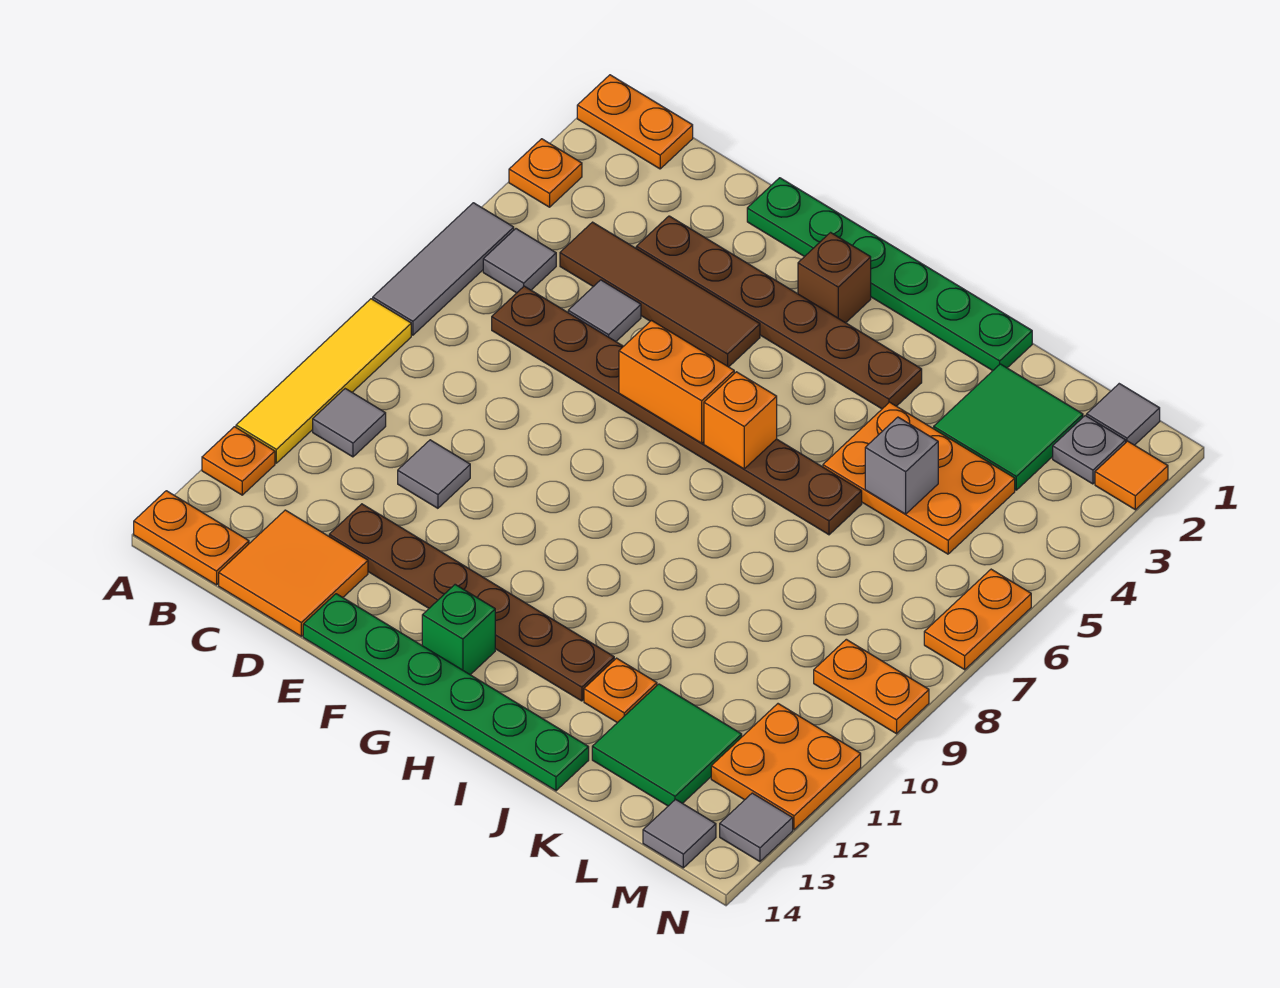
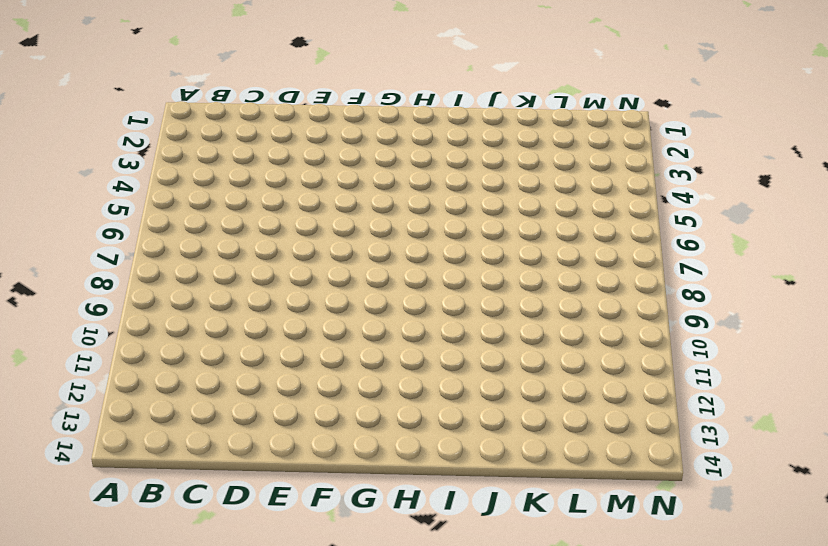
none -> orange plate A1:B1 level 1
none -> orange plate A3 level 1
none -> grey tile A5:A7 level 1
none -> yellow tile A8:A11 level 1

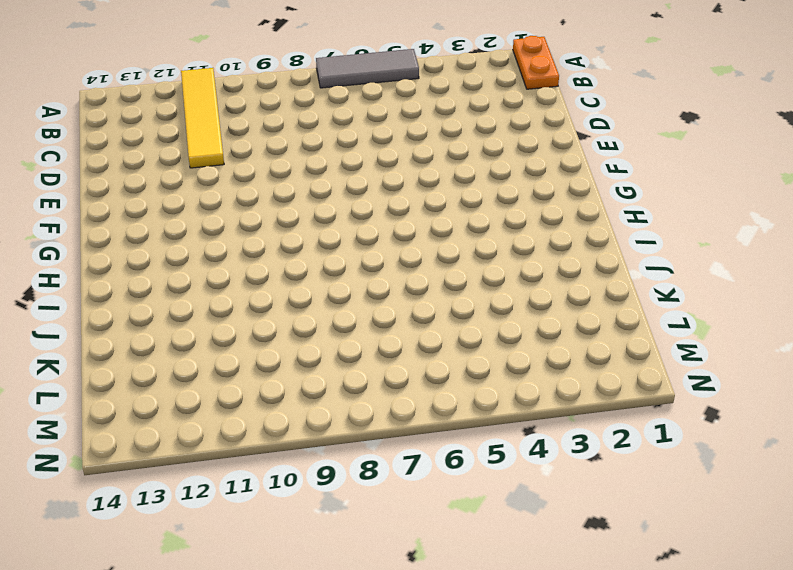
yellow tile A11:D11 level 1 -> yellow tile A8:A11 level 1
none -> orange plate A3 level 1
none -> orange plate A12 level 1
none -> orange plate A14:B14 level 1
none -> grey tile B5 level 1

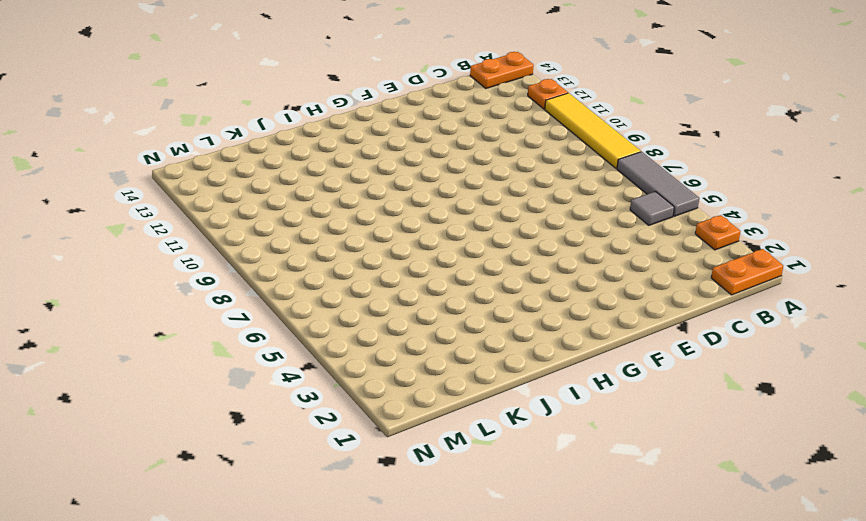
none -> grey tile B10 level 1
none -> brown tile C4:F4 level 1
none -> brown plate C6:J6 level 1
none -> orange tile C13:D14 level 1

